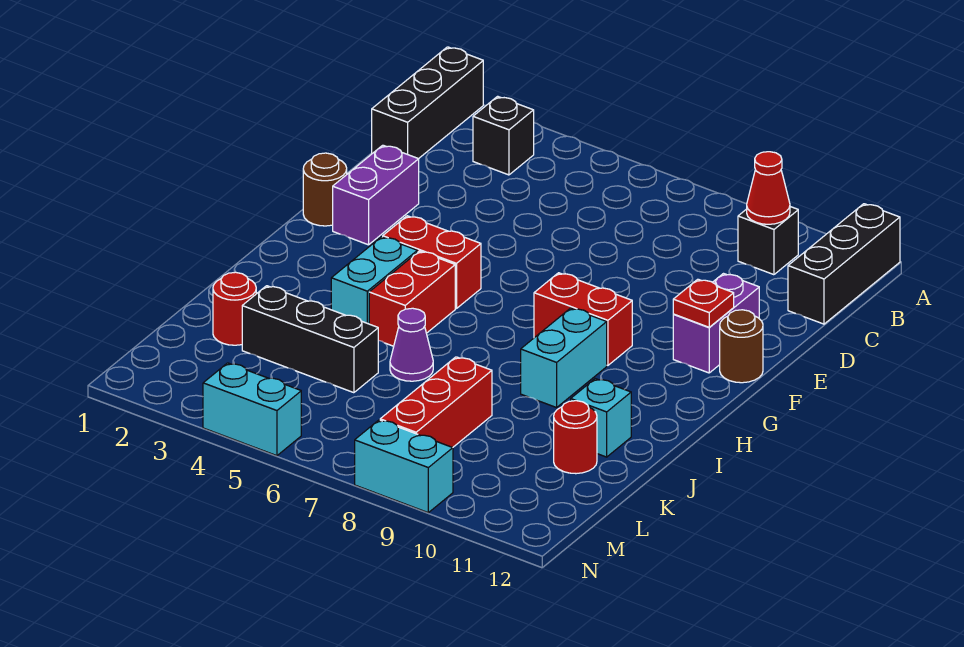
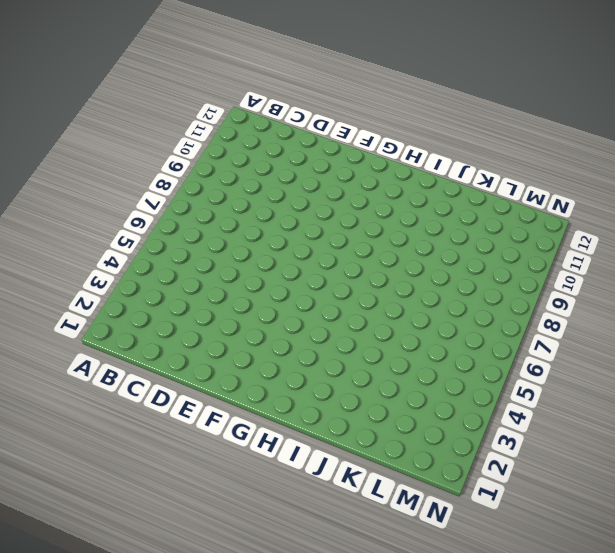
none -> black brick A1:C1 level 1
none -> black brick A12:C12 level 1
none -> black brick B3 level 1

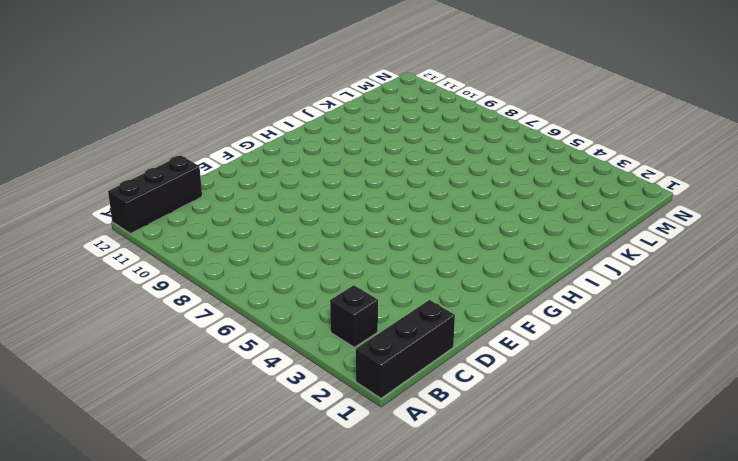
none -> black brick B10 level 1
none -> purple brick E2:F2 level 1
none -> purple brick E11:F11 level 1

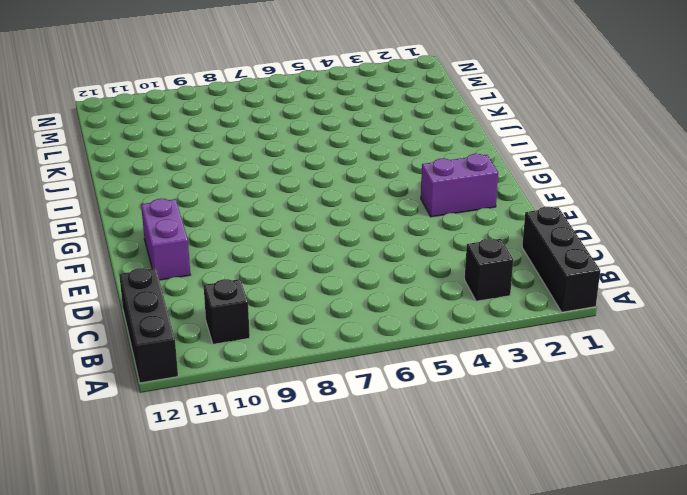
purple brick F2:F3 level 1 -> purple brick E2:F2 level 1
none -> brown round brick F1 level 1
none -> brown round brick F12 level 1
none -> red brick G4:G5 level 1

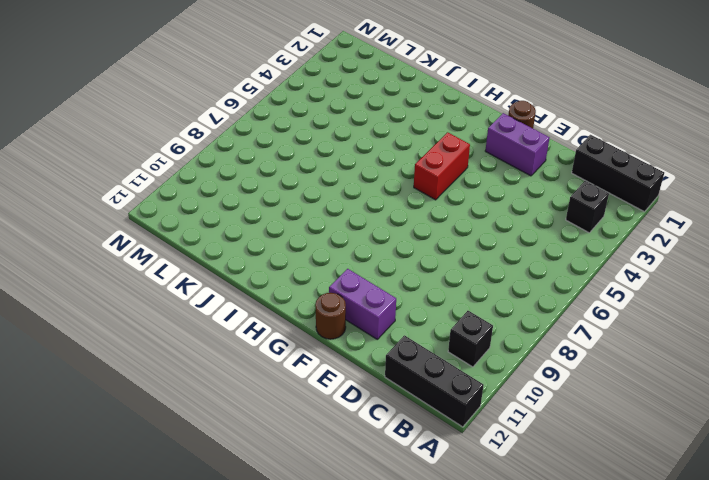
none -> red brick G8:G9 level 1
none -> cyan brick H4:I4 level 1
none -> red brick H5:I5 level 1

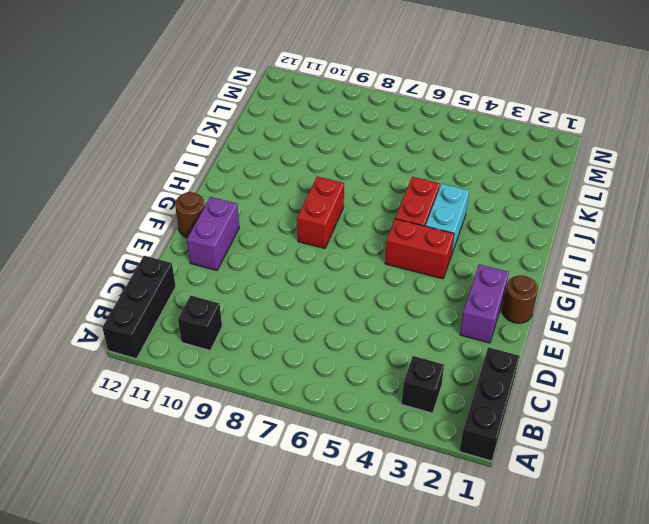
red brick G8:H8 level 1 -> red brick G8:G9 level 1
none -> cyan brick H9:I9 level 1
none -> purple cone J6 level 1
none -> cyan brick J11 level 1

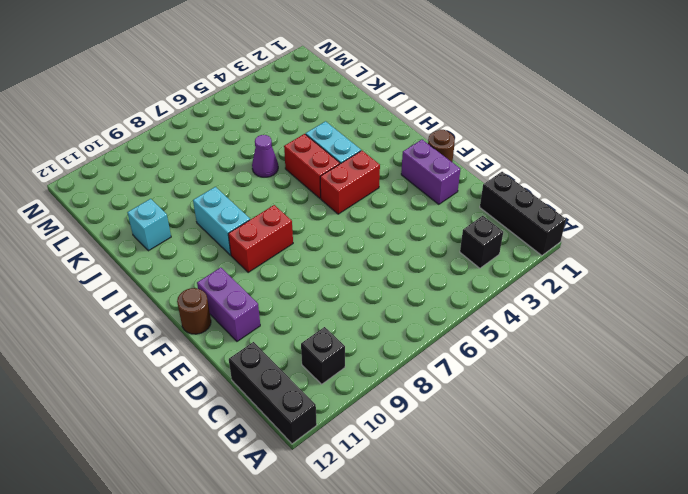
none -> red round brick K2 level 1
none -> black brick K3:K5 level 1
none -> red brick K8:M8 level 1

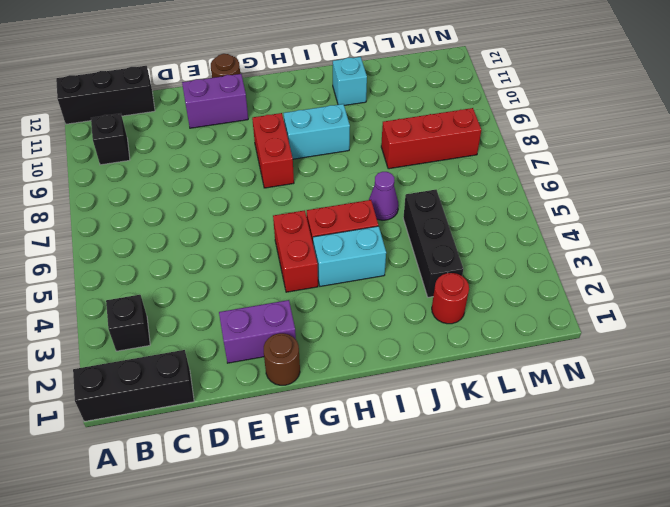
none -> red round brick K11 level 1
none -> cyan brick N4:N5 level 1
none -> cyan brick N8:N9 level 1

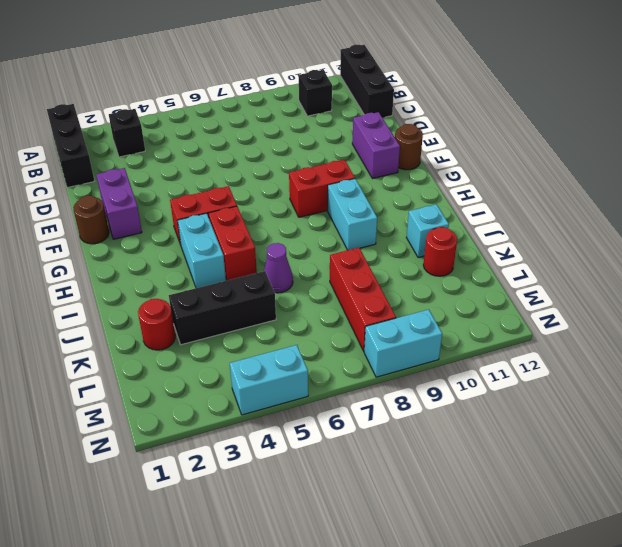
none -> red cone B10 level 2
none -> red plate F11 level 2

